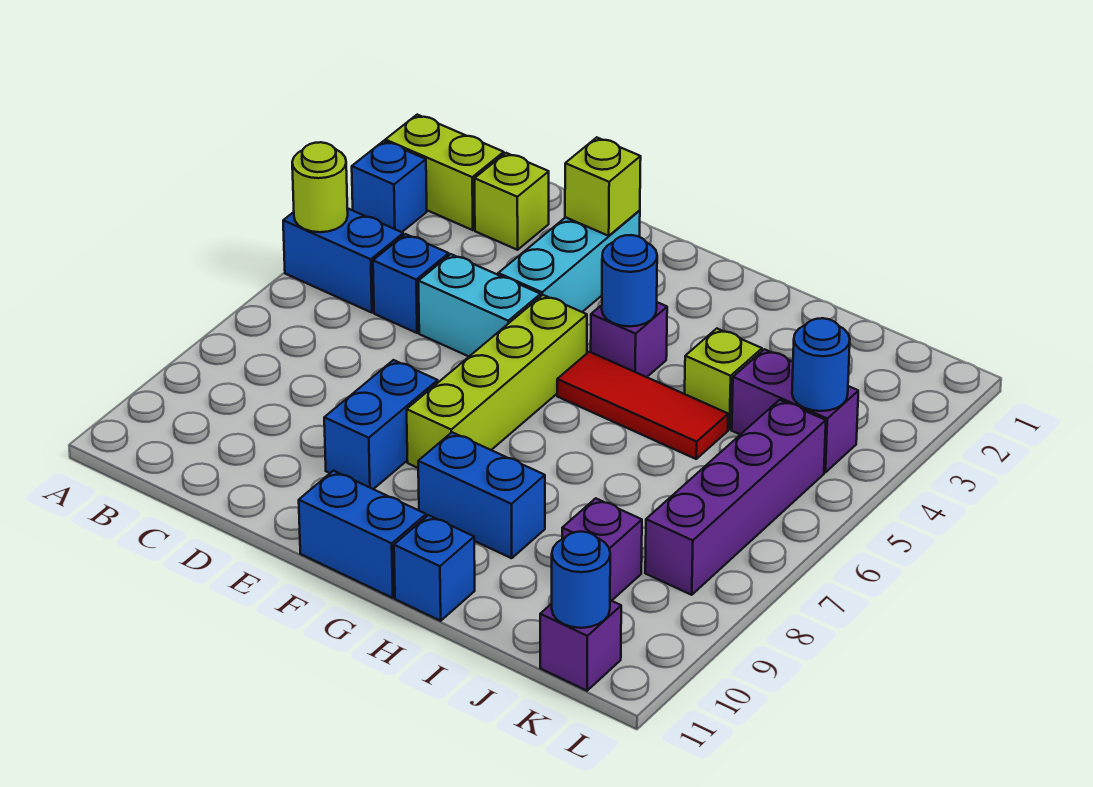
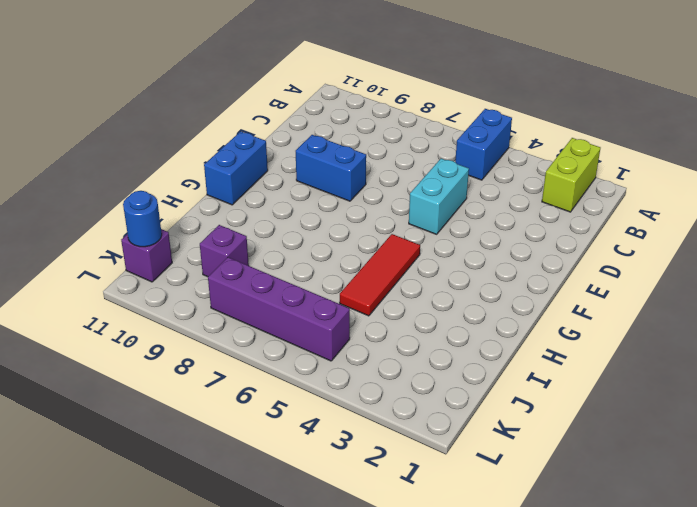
none -> blue brick A3 level 1
none -> lime brick C2 level 1
none -> blue brick C5 level 1

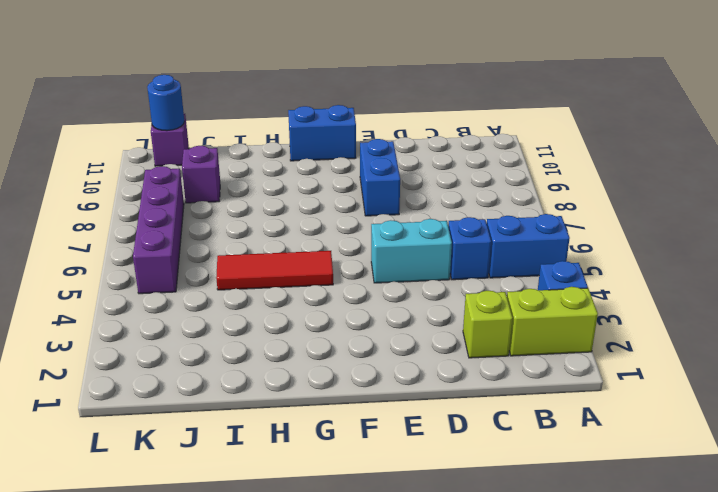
none -> cyan brick E2:E4 level 1
none -> lime brick F5:F8 level 1
none -> purple brick G4 level 1

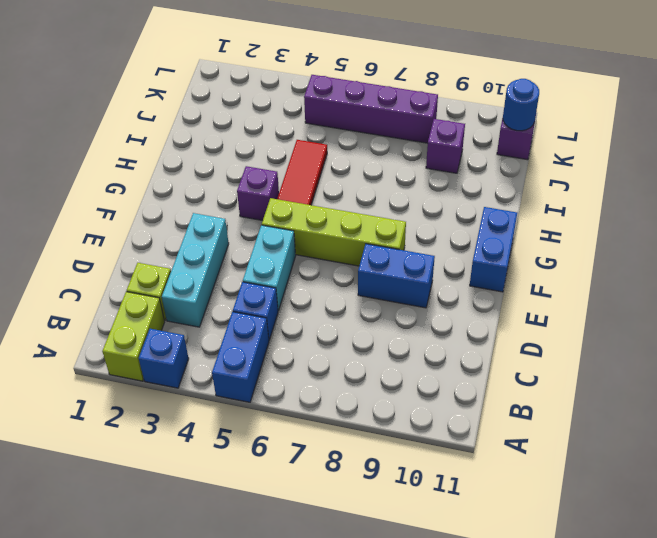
cyan brick C3:E3 level 1 -> cyan brick E2:E4 level 1
none -> blue brick G9:H9 level 1
none -> blue brick H11 level 1
none -> lime brick I4 level 1

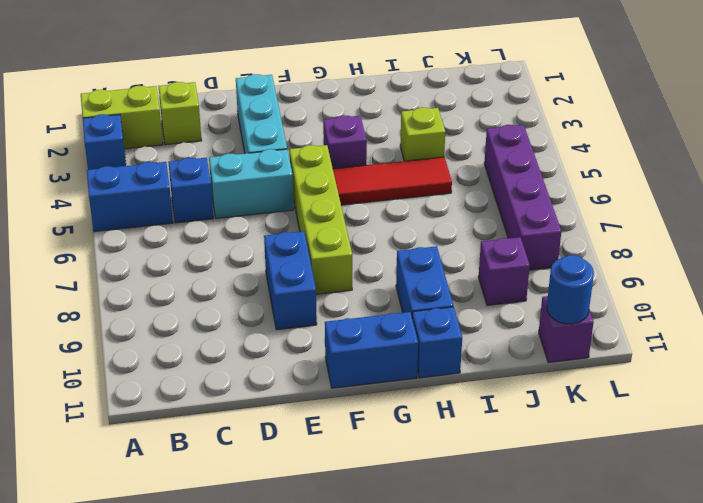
blue brick H9:H10 level 1 -> blue brick G9:H9 level 1
none -> purple brick J4:K4 level 1
none -> lime round brick A5 level 2
none -> lime brick E2 level 2

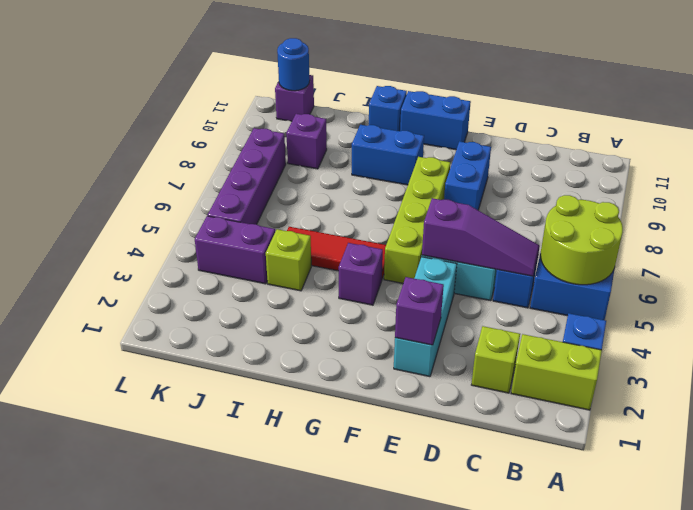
lime round brick A5:B6 level 2 -> lime round brick A5 level 2
purple slope C5:E5 level 2 top E -> none
purple brick E2 level 2 -> lime brick E2 level 2
none -> blue round brick G4 level 2
none -> blue round brick K4 level 2

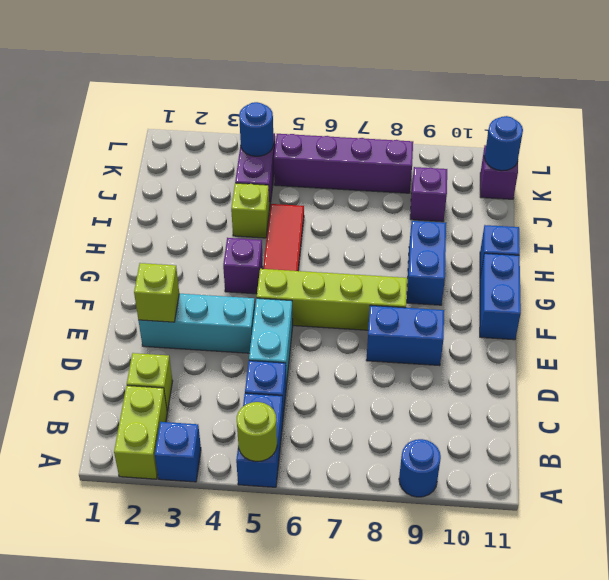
blue round brick A9 level 1 -> blue round brick G4 level 2

